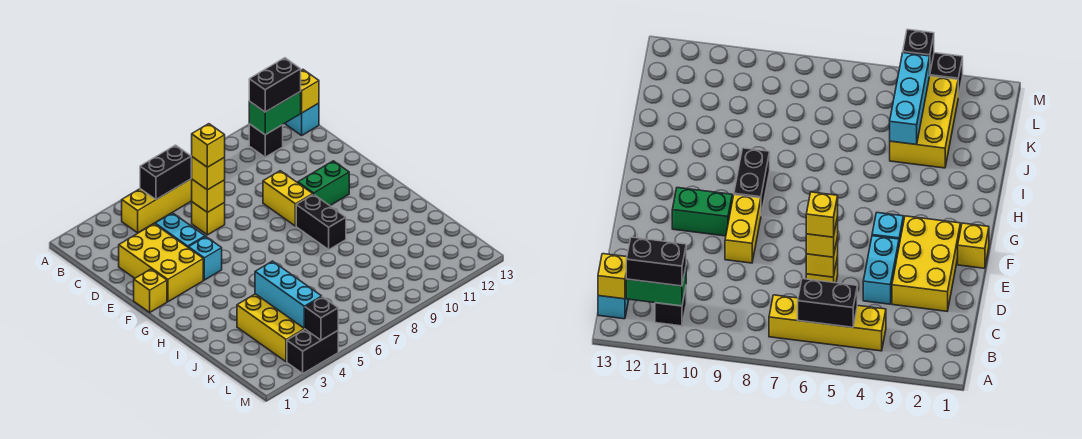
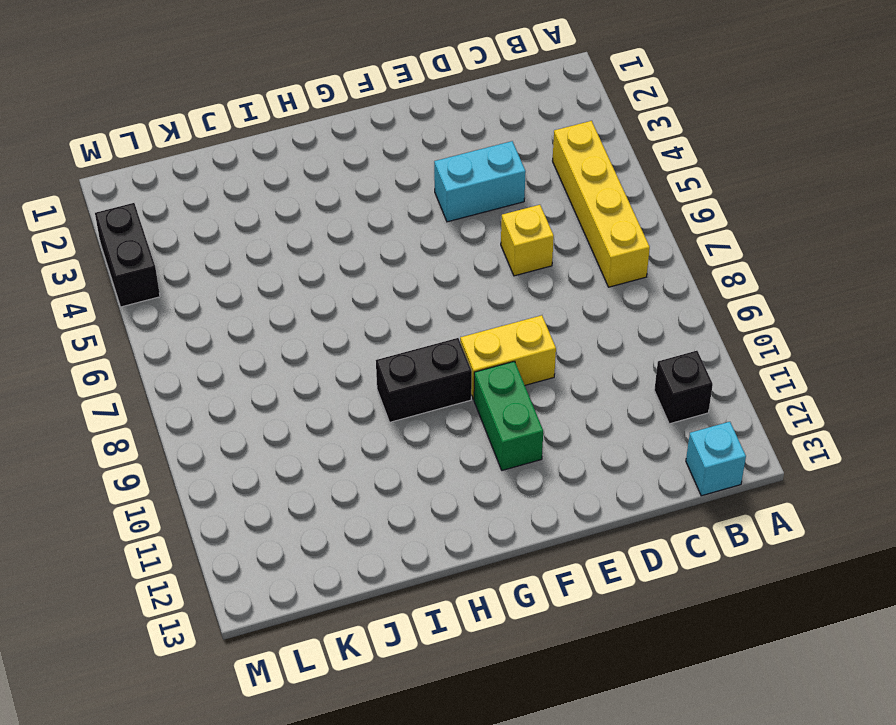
none -> yellow brick D2:F3 level 1
none -> yellow brick F1 level 1
none -> cyan brick F4 level 1

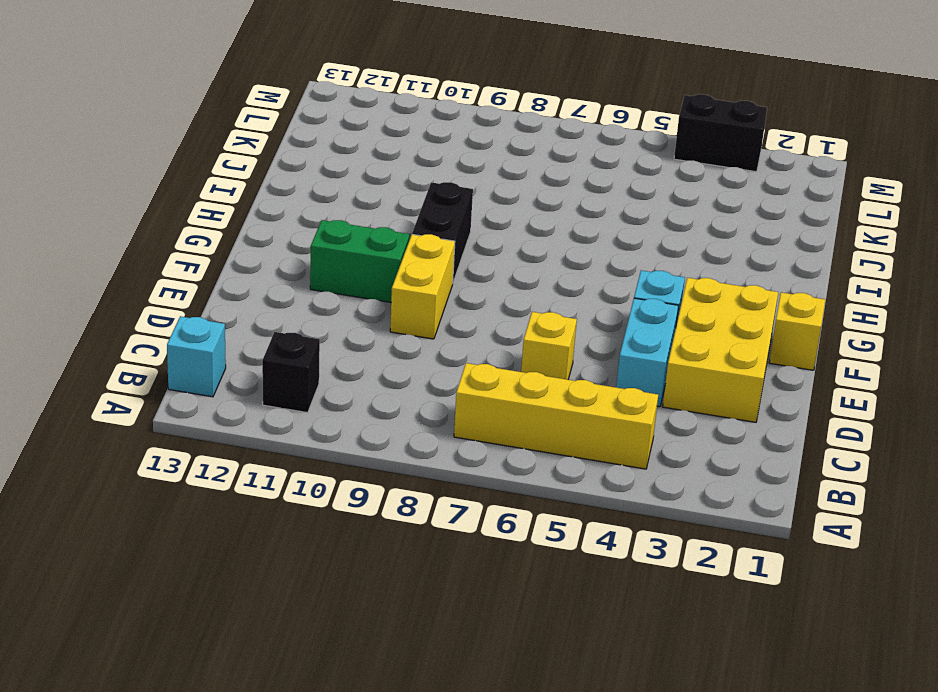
none -> yellow brick J3:L4 level 1
none -> black brick B5:B6 level 2
none -> green brick B11:B12 level 2

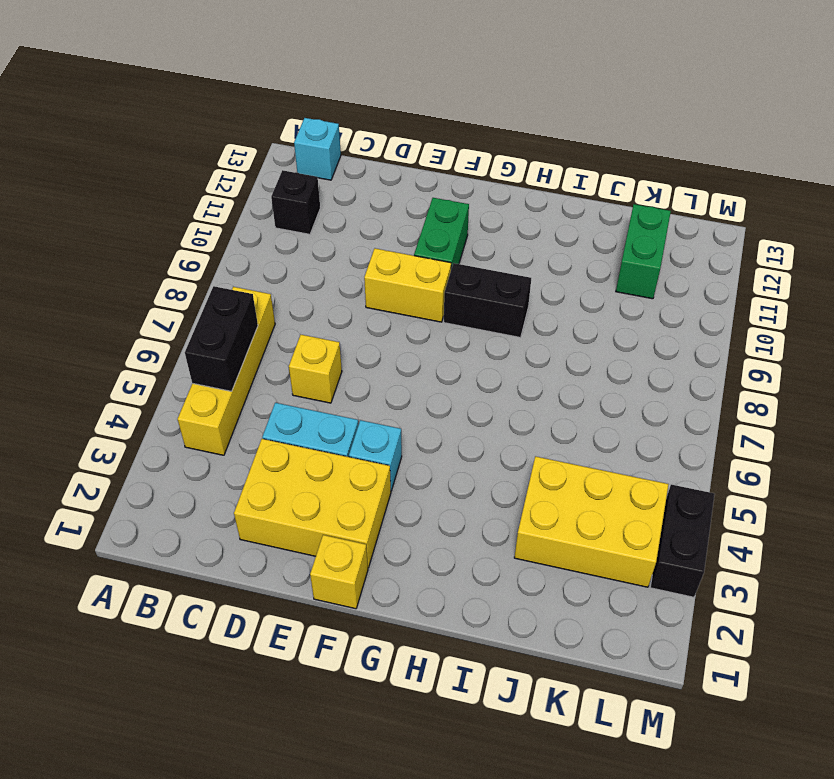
green brick K11:K12 level 1 -> green brick B11:B12 level 2
none -> yellow brick B13 level 2
none -> yellow brick D6 level 2
none -> cyan brick J4:L4 level 2

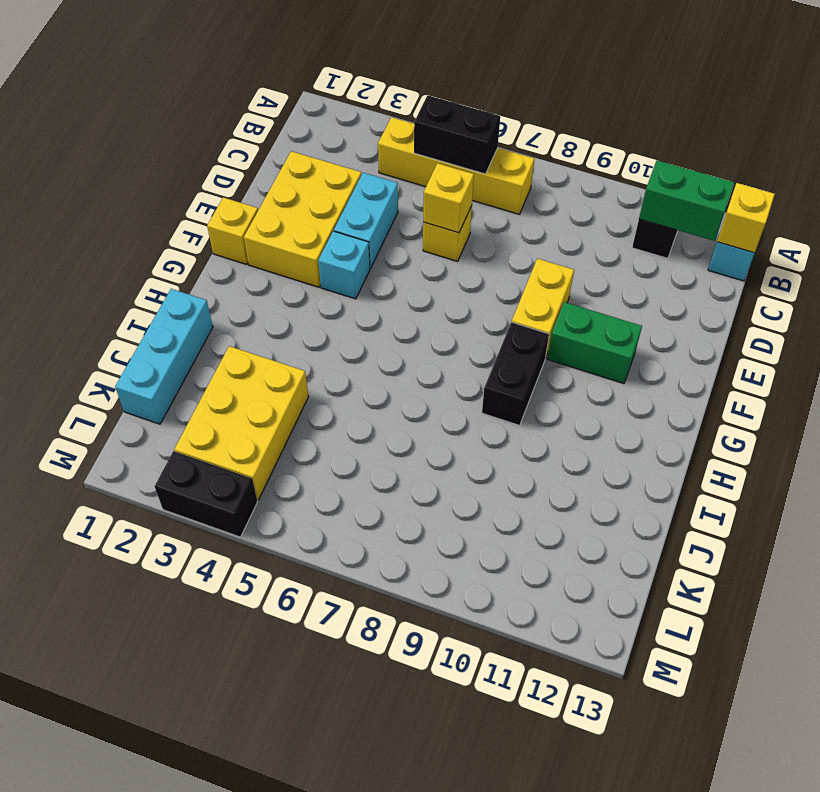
cyan brick I1:K1 level 1 -> cyan brick J4:L4 level 2
none -> black brick M4 level 2
none -> black brick B11:B12 level 3
none -> yellow brick D6 level 3

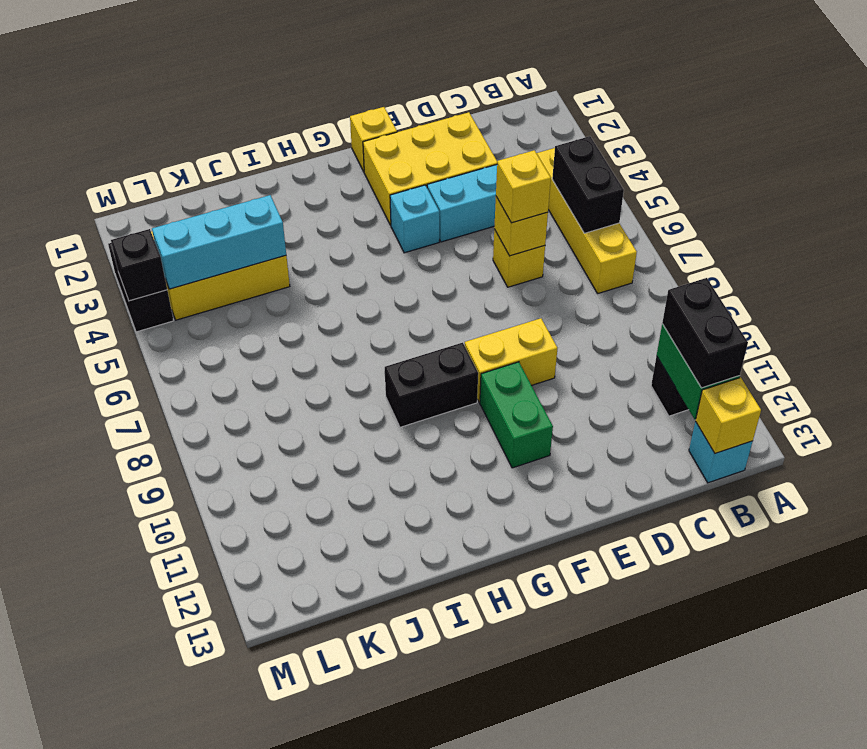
none -> yellow brick D6 level 4

